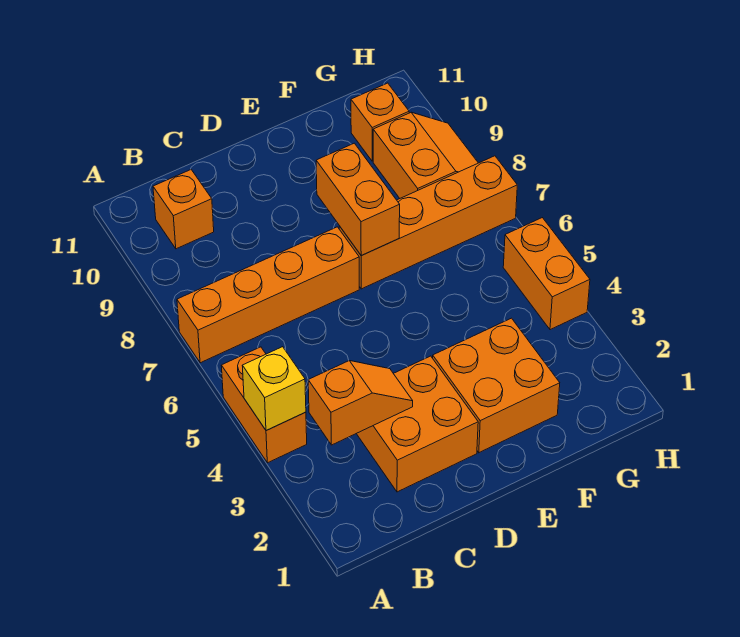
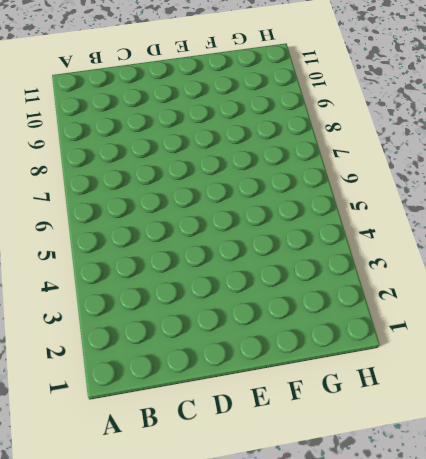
none -> orange brick A4:A5 level 1
none -> orange brick A7:D7 level 1
none -> orange brick B10 level 1

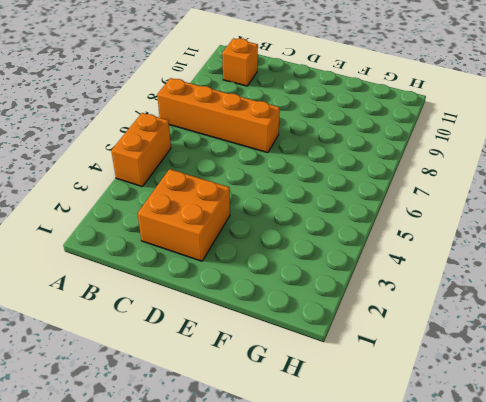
none -> orange brick E2:F3 level 1
none -> orange brick E7:H7 level 1
none -> orange slope G8:H9 level 1 top G

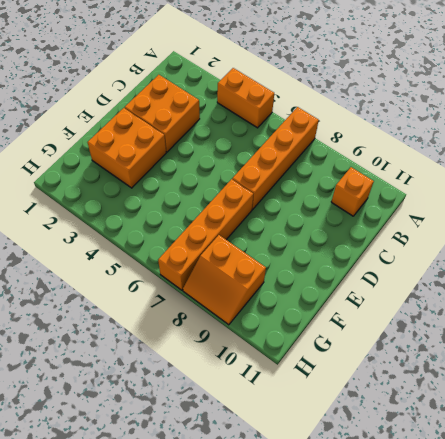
none -> orange brick G10 level 1
none -> orange brick H4:H5 level 1
none -> yellow brick A4 level 2

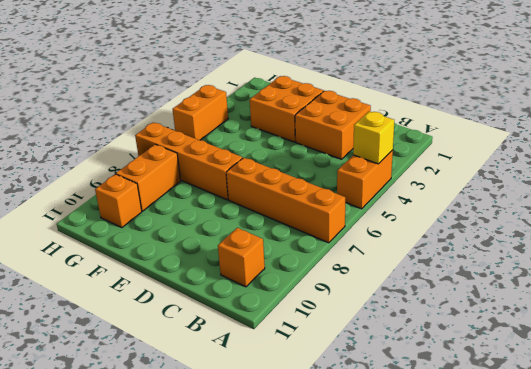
none -> orange slope B3:C3 level 2 top B
none -> orange brick E7:E8 level 2

